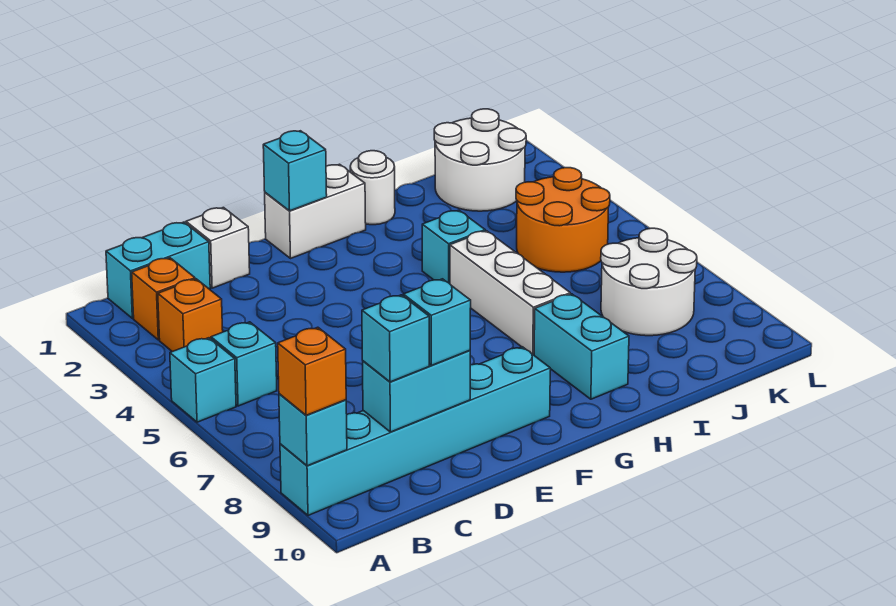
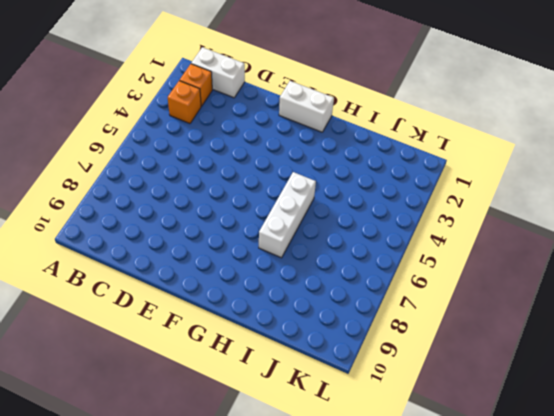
white brick B1:C1 level 1 -> cyan brick B1:C1 level 1
none -> cyan brick A5 level 1
none -> cyan brick A9:F9 level 1
none -> cyan brick B5 level 1

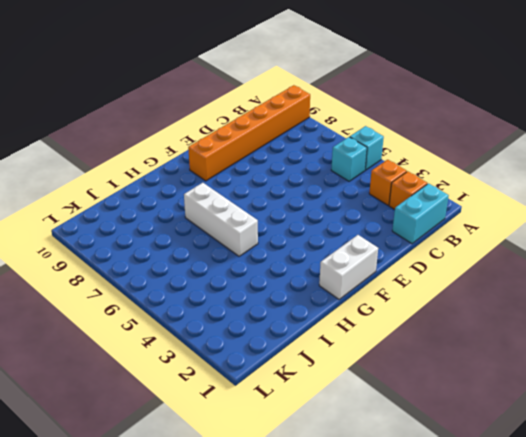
orange brick A9:F9 level 1 -> cyan brick A9:F9 level 1
none -> white brick D1 level 1
none -> white round brick H1 level 1
none -> cyan brick H4 level 1

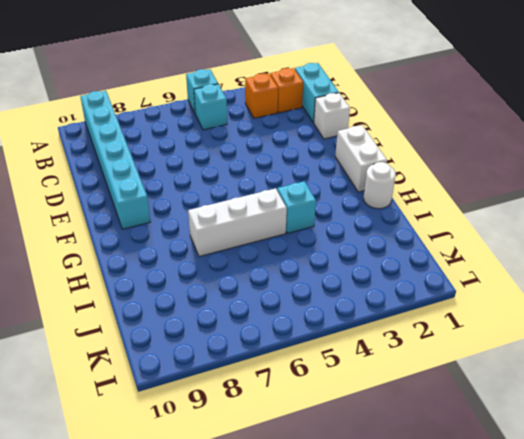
none -> cyan brick H8:H9 level 1
none -> white round brick J1:K2 level 1
none -> orange round brick J4:K5 level 1

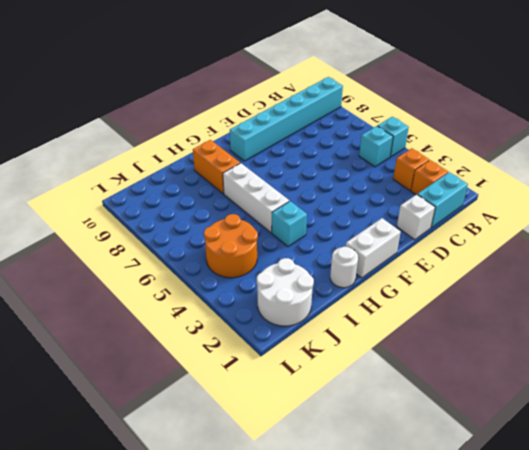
orange brick H8:H9 level 1 -> cyan brick H8:H9 level 1
none -> white round brick J7:K8 level 1
none -> cyan brick A9 level 2
none -> cyan brick C9:D9 level 2

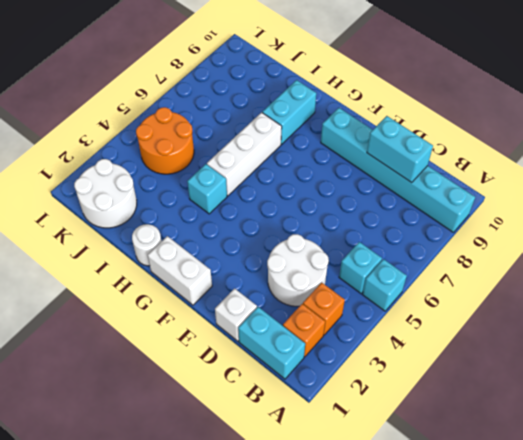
white round brick C3:D4 level 1 -> white round brick J7:K8 level 1
none -> cyan brick A9 level 2
none -> cyan brick F1 level 2
none -> orange brick A9 level 3

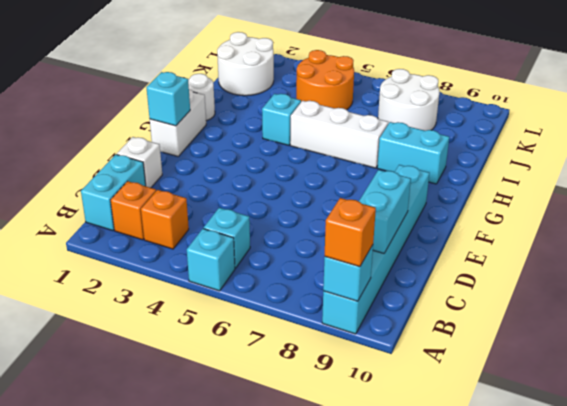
none -> cyan brick C9 level 3
none -> cyan brick D9 level 3

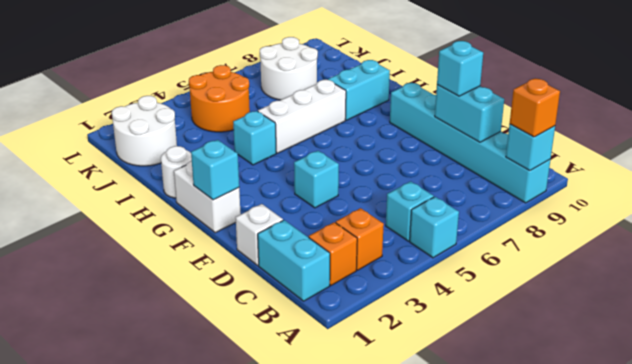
cyan brick E4 level 1 -> cyan brick C9 level 3

